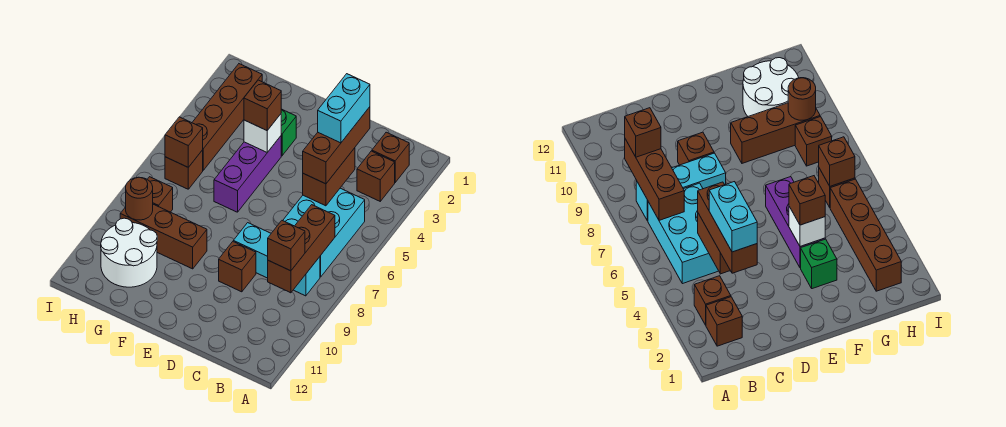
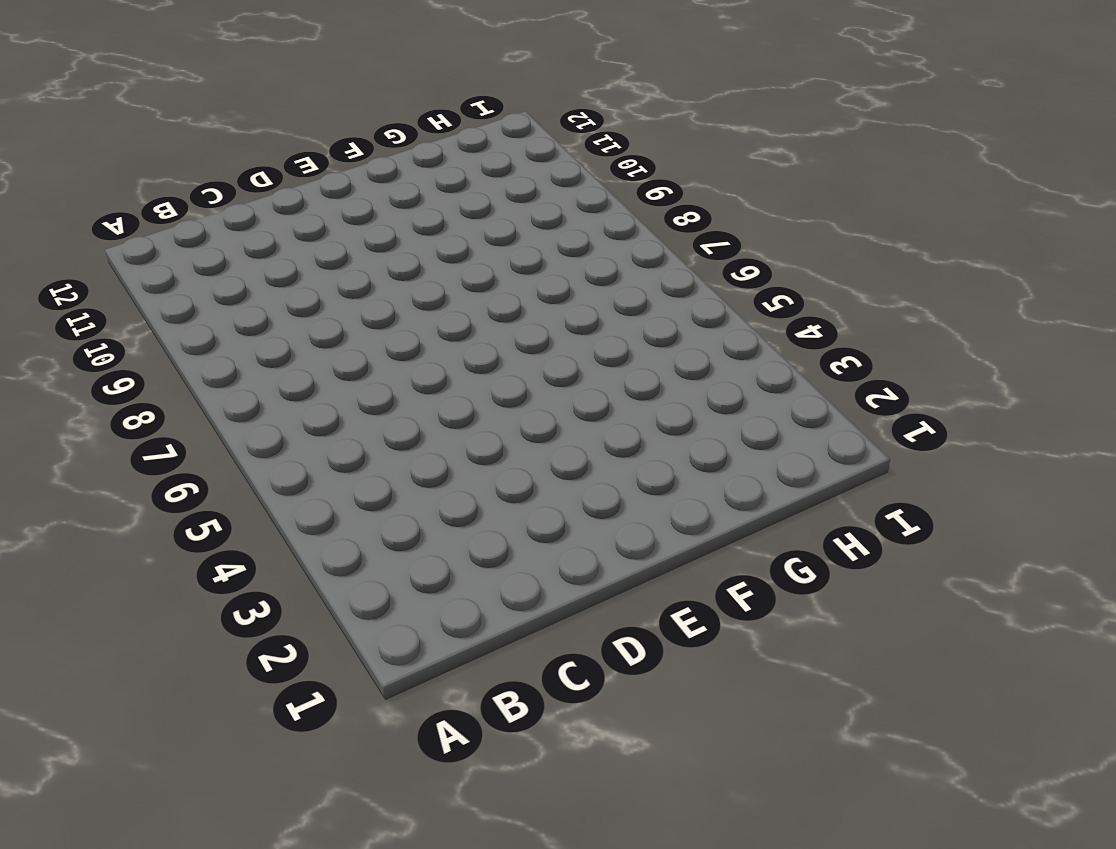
none -> brown brick B2 level 1
none -> brown brick B3 level 1
none -> cyan brick B5:C7 level 1

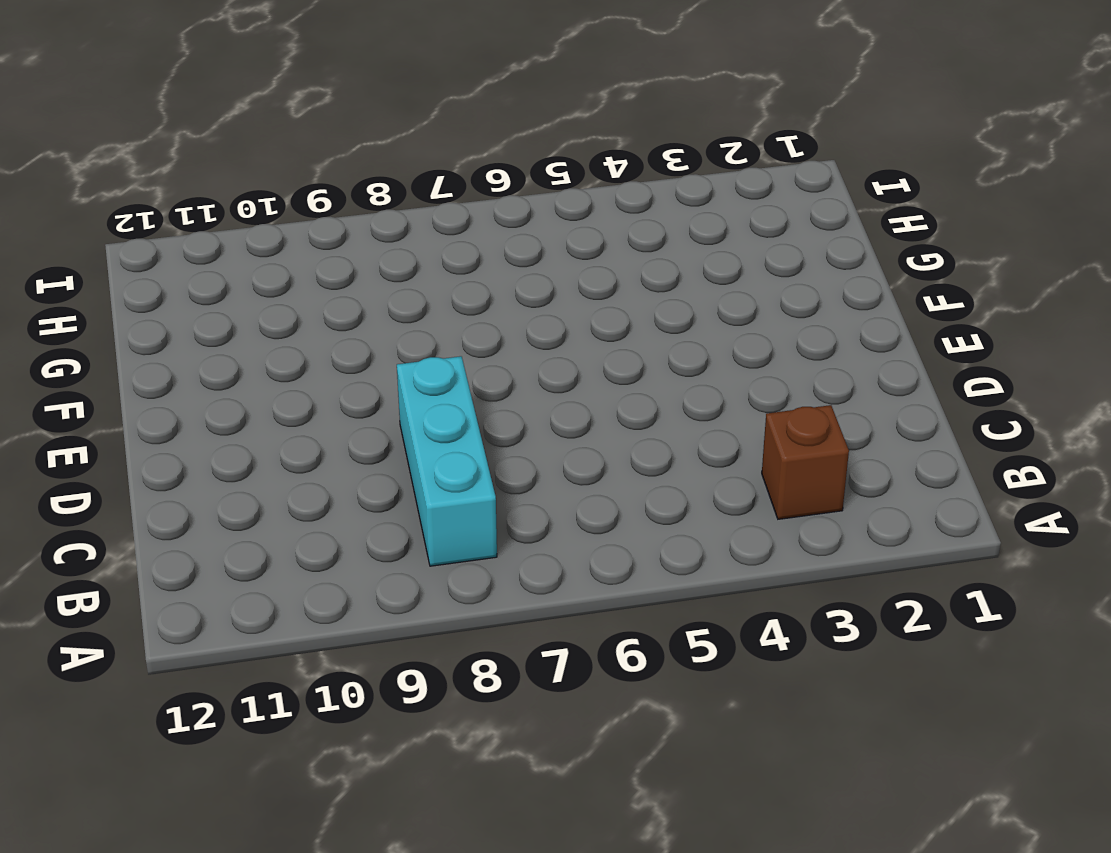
none -> brown brick B2 level 1
none -> cyan brick B5:C7 level 1
none -> brown brick D9 level 1

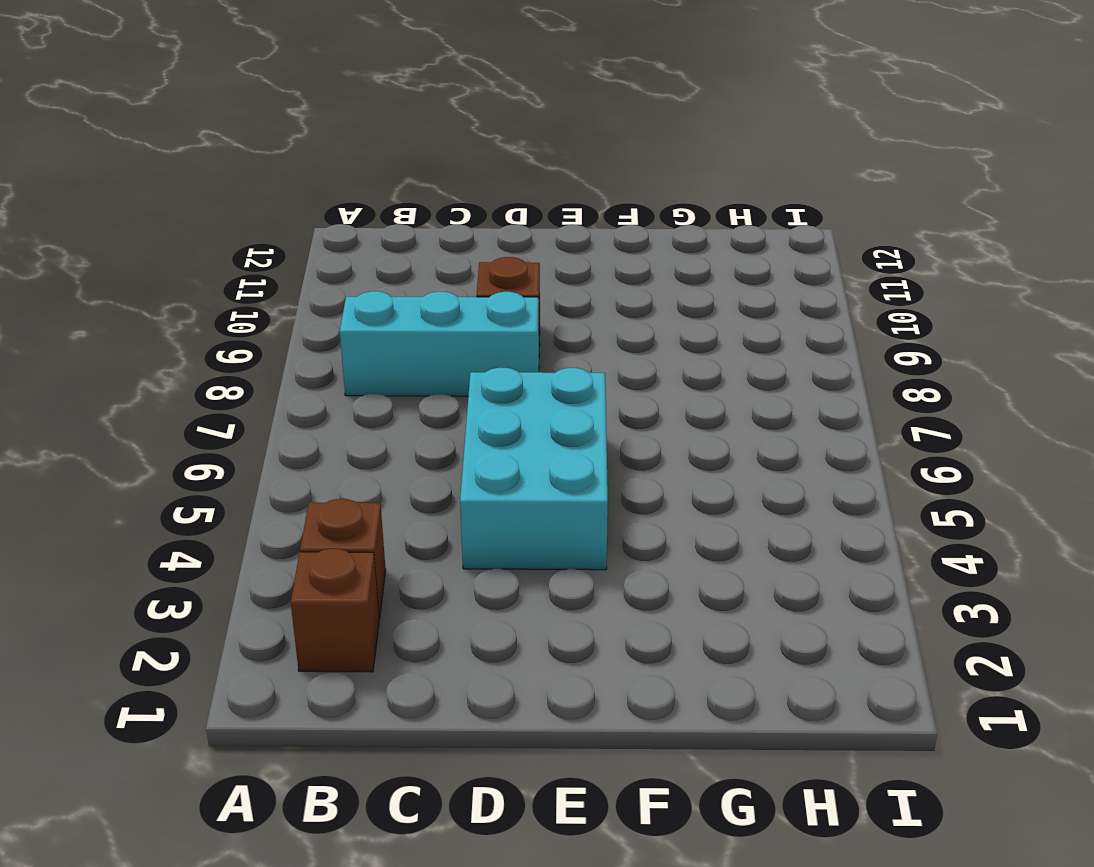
cyan brick D4:E6 level 1 -> cyan brick B5:C7 level 1
none -> green brick F3 level 1
none -> purple brick F4:F6 level 1
none -> brown brick F9:H9 level 1

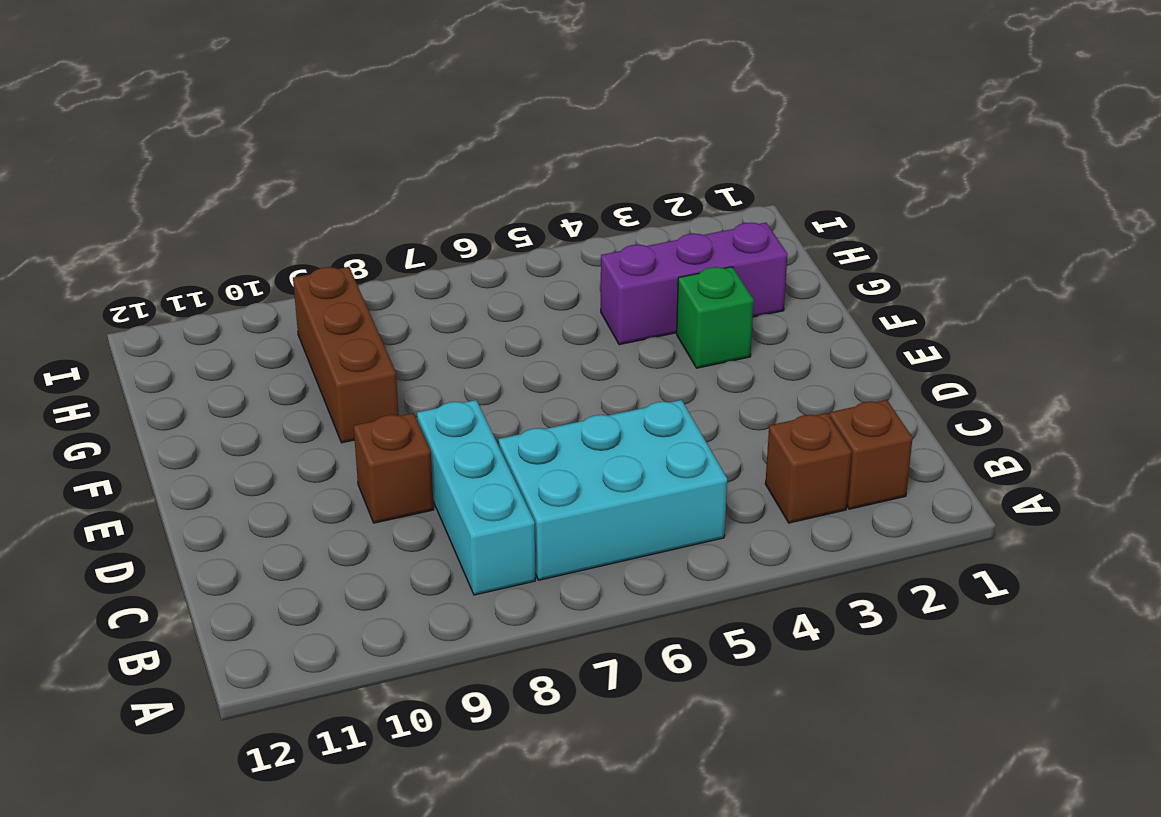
purple brick G2:G4 level 1 -> purple brick F4:F6 level 1
none -> white round brick G10:H11 level 1
none -> brown brick H2:H5 level 1
none -> brown brick H6 level 1

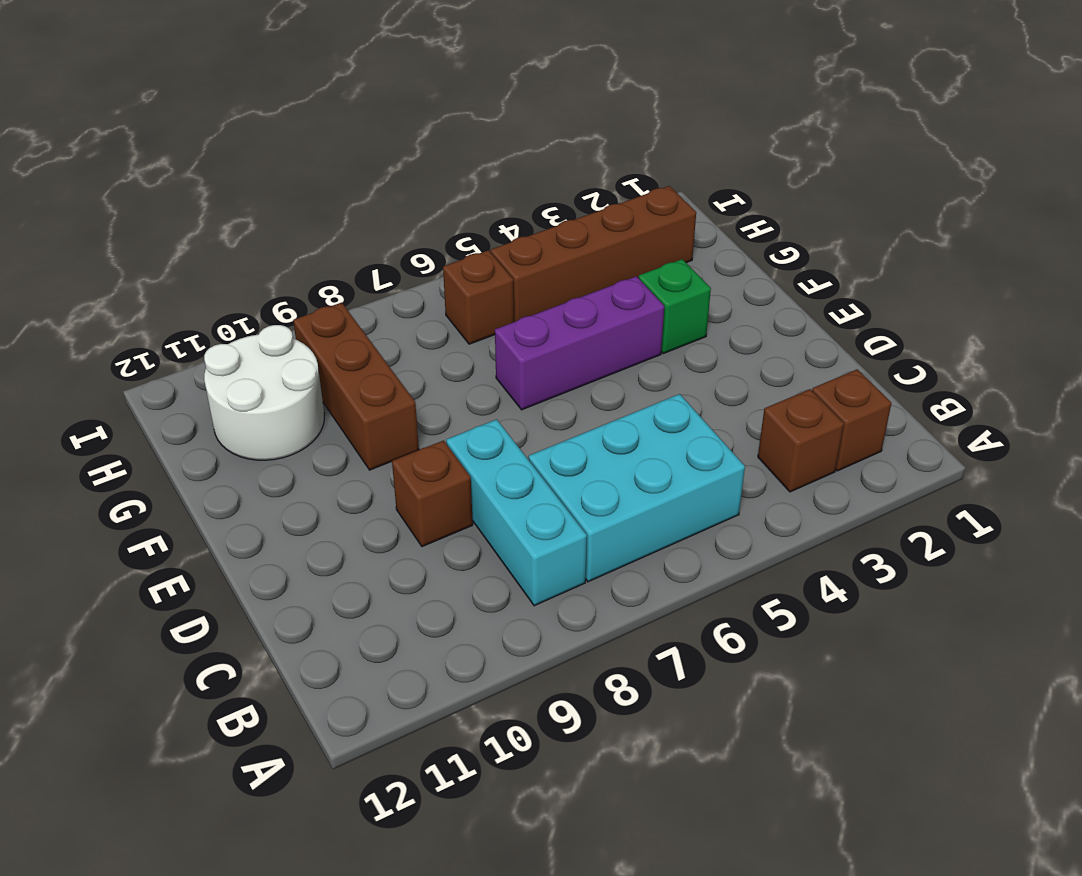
none -> brown brick H8 level 1
none -> brown brick B7:B9 level 2
none -> brown brick C4:C5 level 2

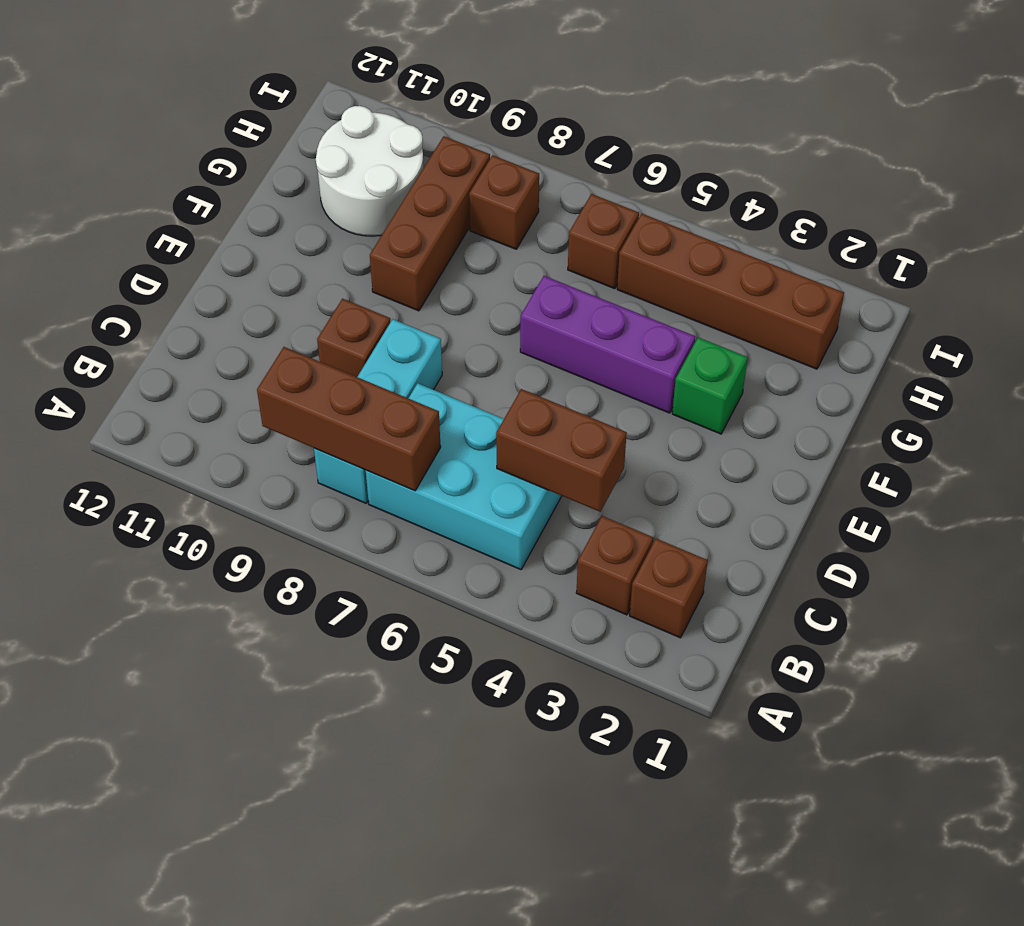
none -> white brick F4 level 2
none -> brown brick H6 level 2
none -> brown round brick H9 level 2

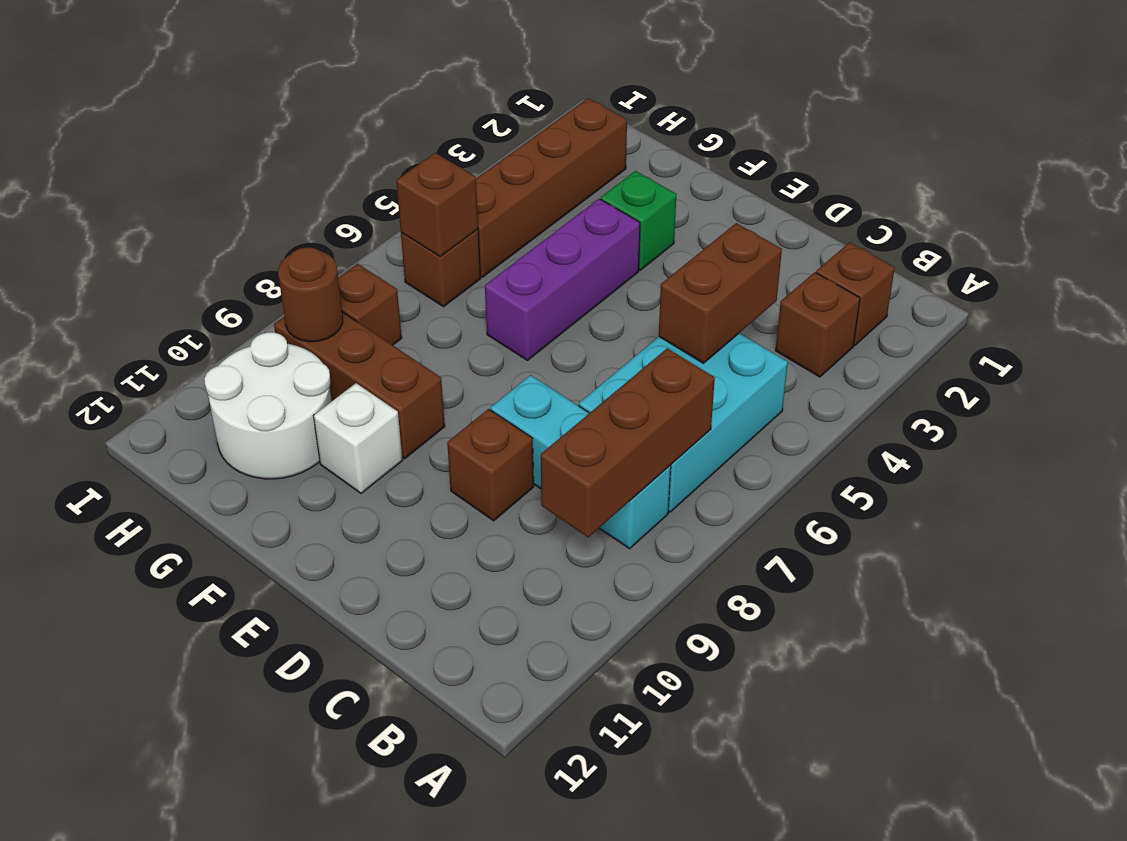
white brick F10 level 1 -> white brick F4 level 2
none -> brown brick B9 level 3
none -> brown brick C3:C5 level 3
none -> brown brick F4 level 3

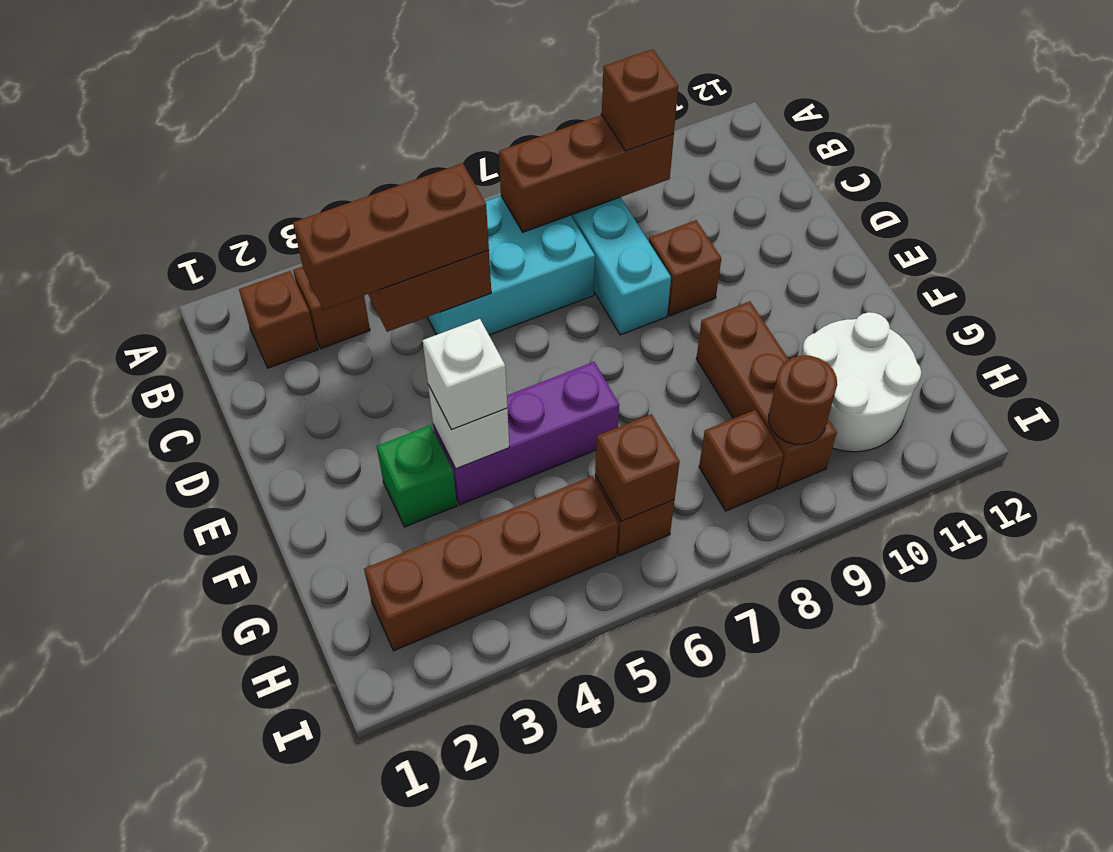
white brick F4 level 3 -> brown brick F4 level 3
none -> cyan brick C3:C4 level 4

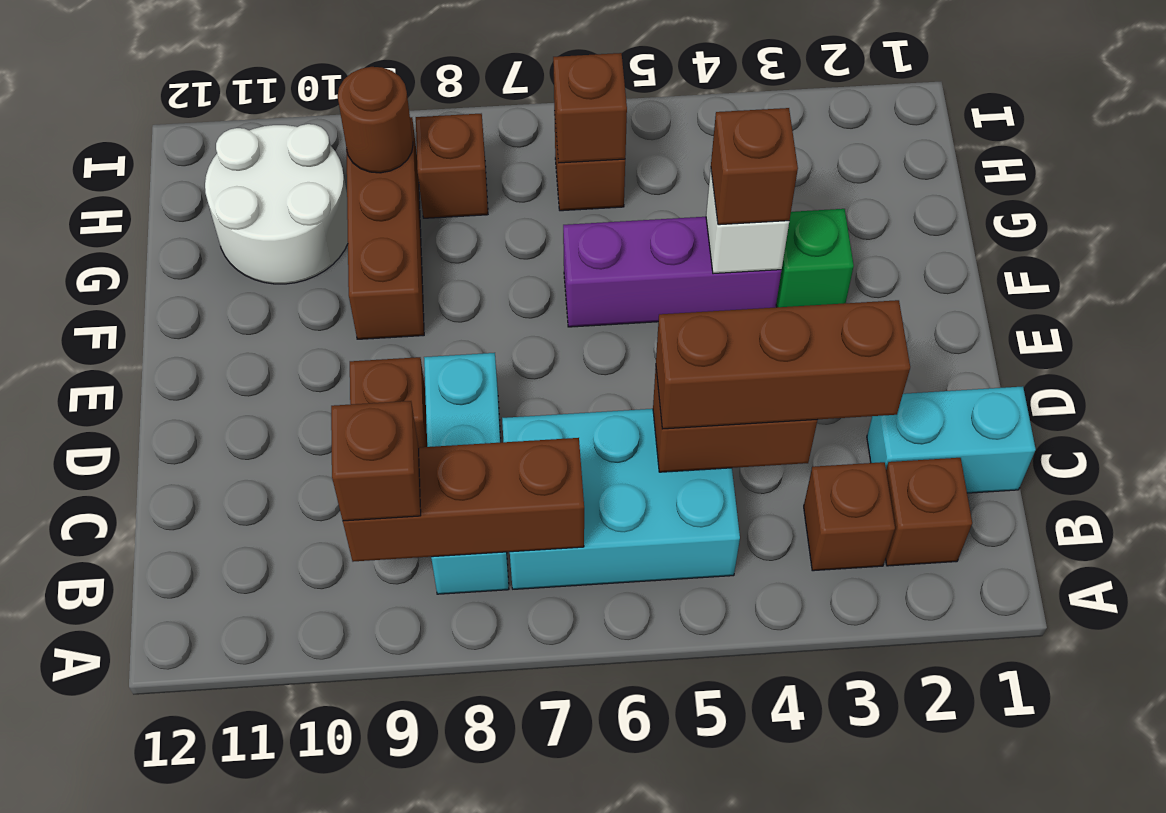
cyan brick C1:C2 level 1 -> cyan brick C3:C4 level 4
none -> brown brick H2:H5 level 1

